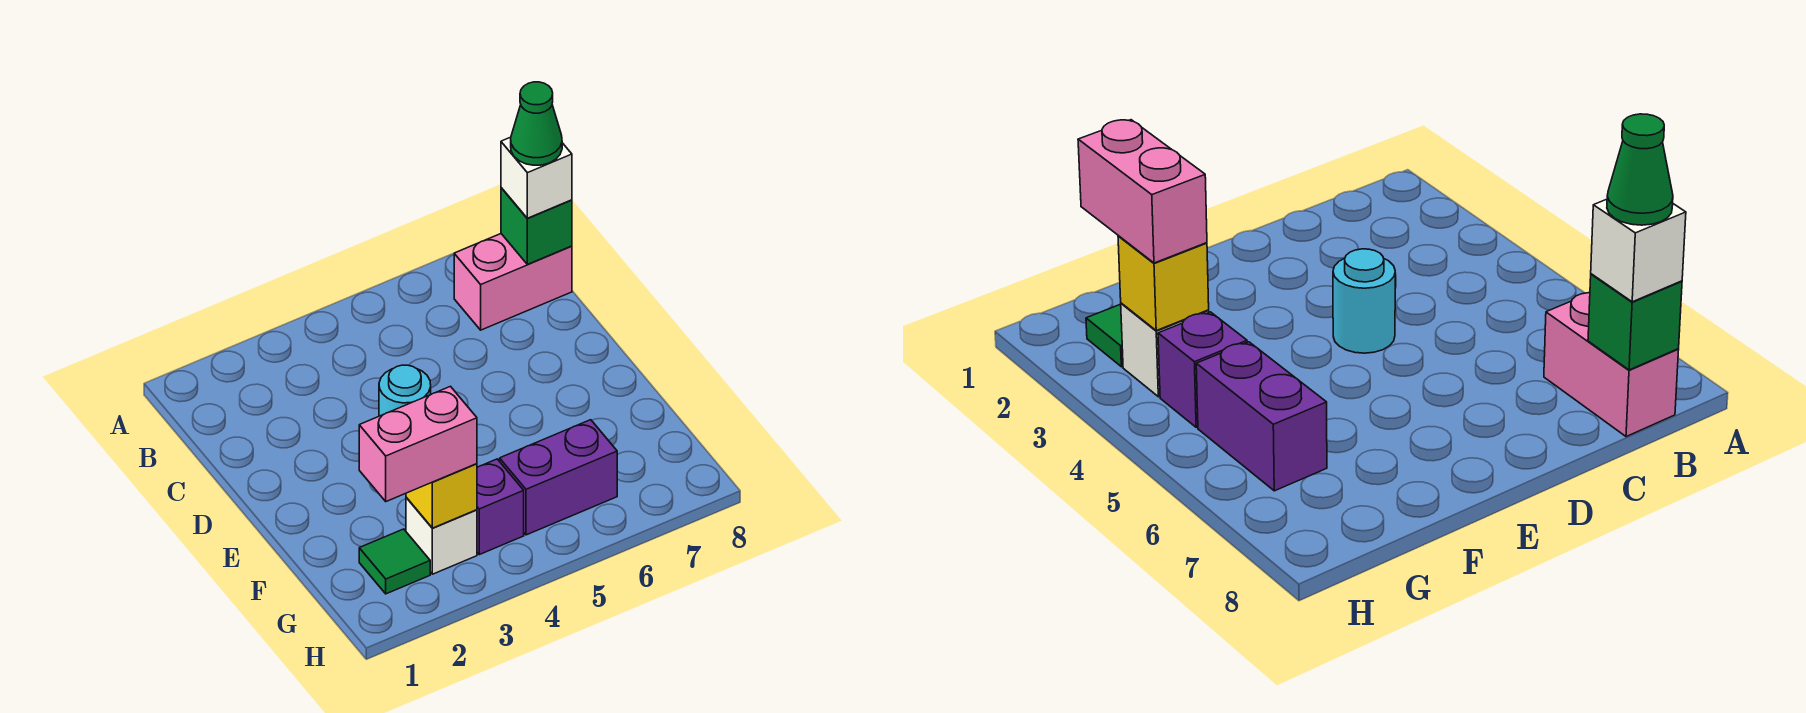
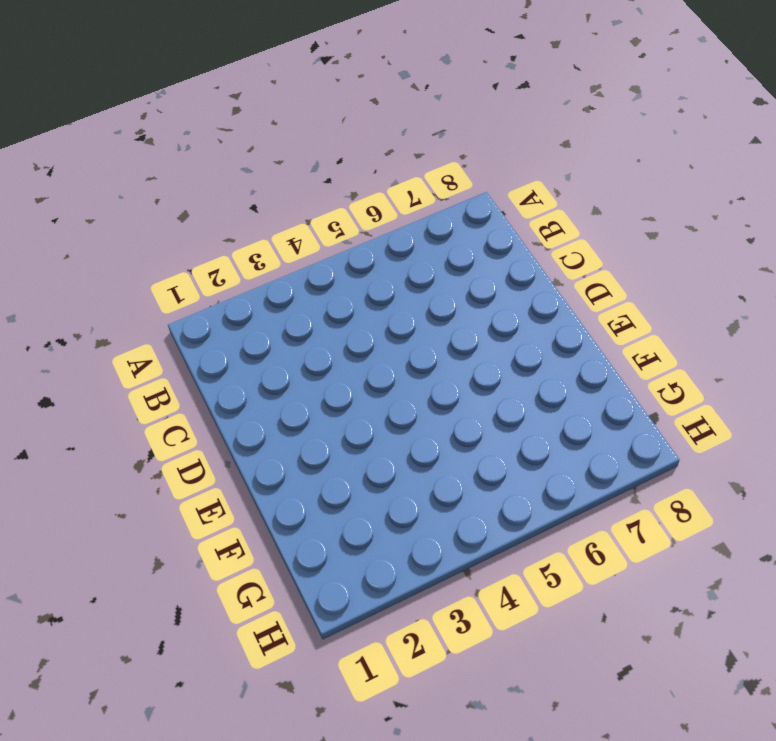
none -> pink brick B7:B8 level 1
none -> cyan round brick D4 level 1

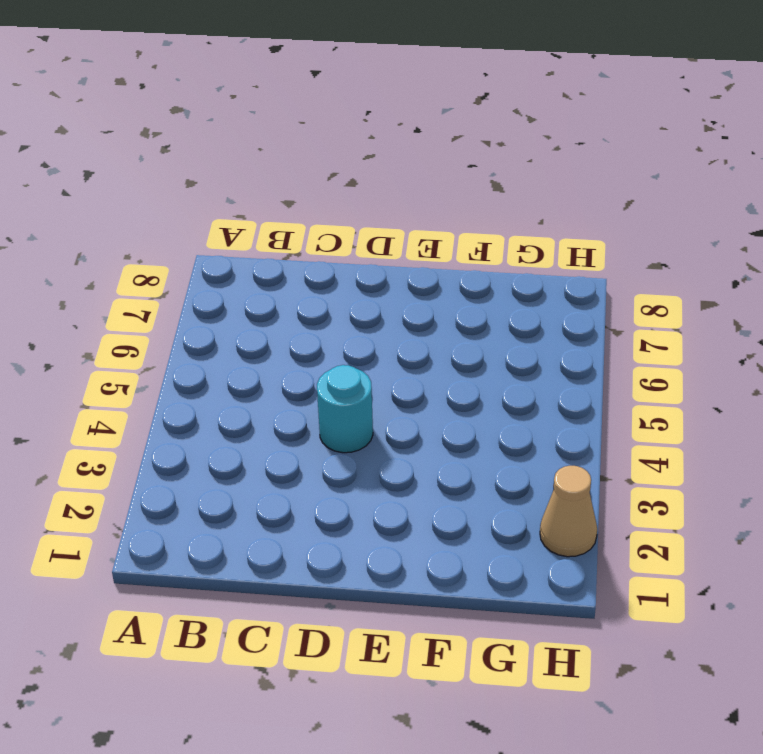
tan cone H2 level 1 -> none
none -> pink brick B7:B8 level 1
none -> green tile G2 level 1

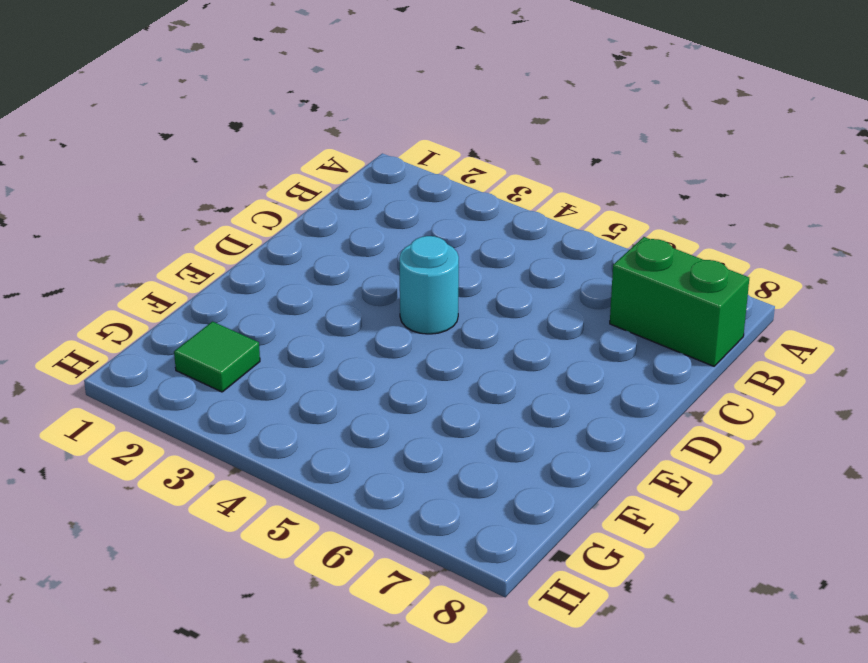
green brick B7:B8 level 1 -> pink brick B7:B8 level 1
none -> white brick G3 level 1
none -> purple brick G4 level 1

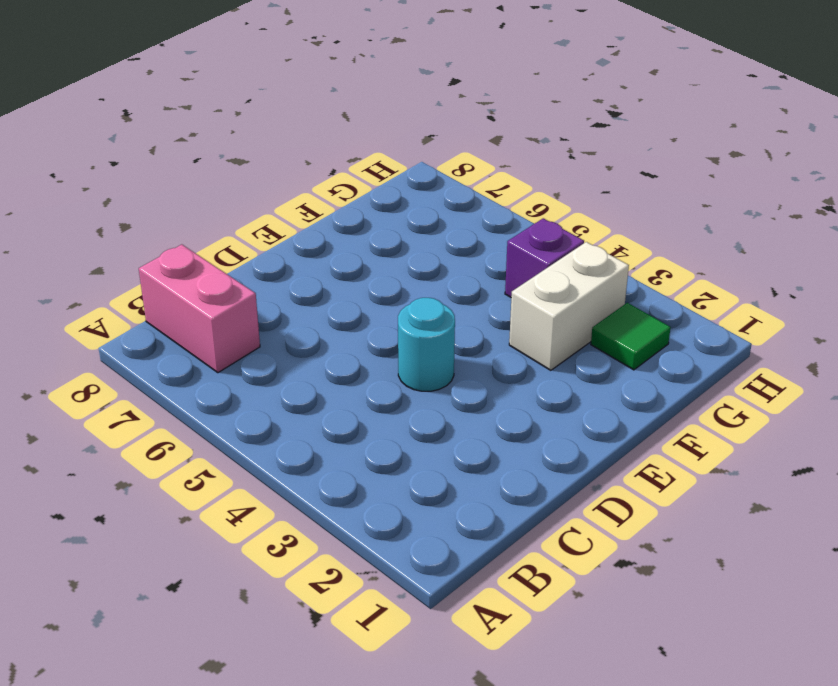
white brick F3:G3 level 1 -> white brick G3 level 1
none -> purple brick G5:G6 level 1
none -> green brick B8 level 2

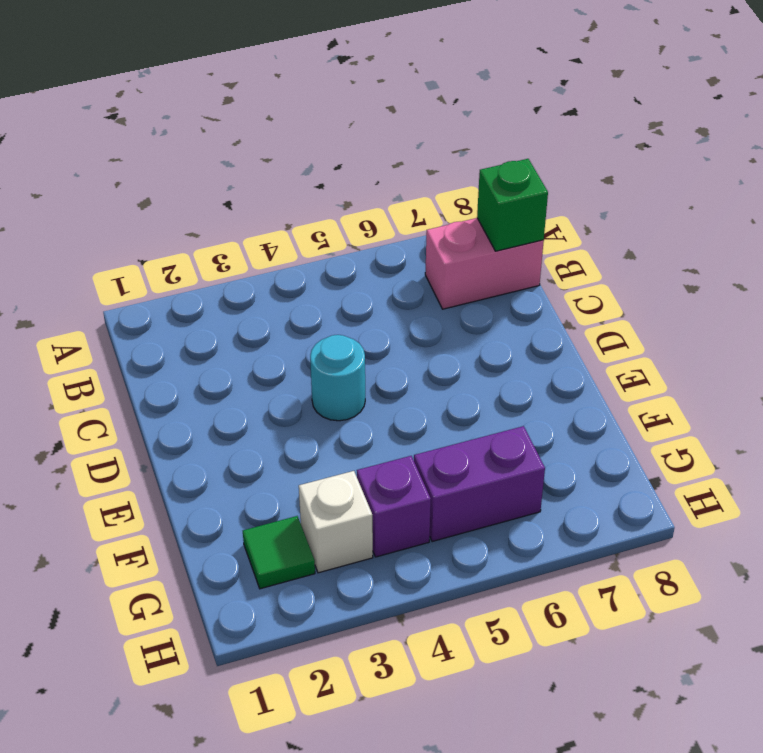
none -> yellow brick G3 level 2
none -> white brick B8 level 3

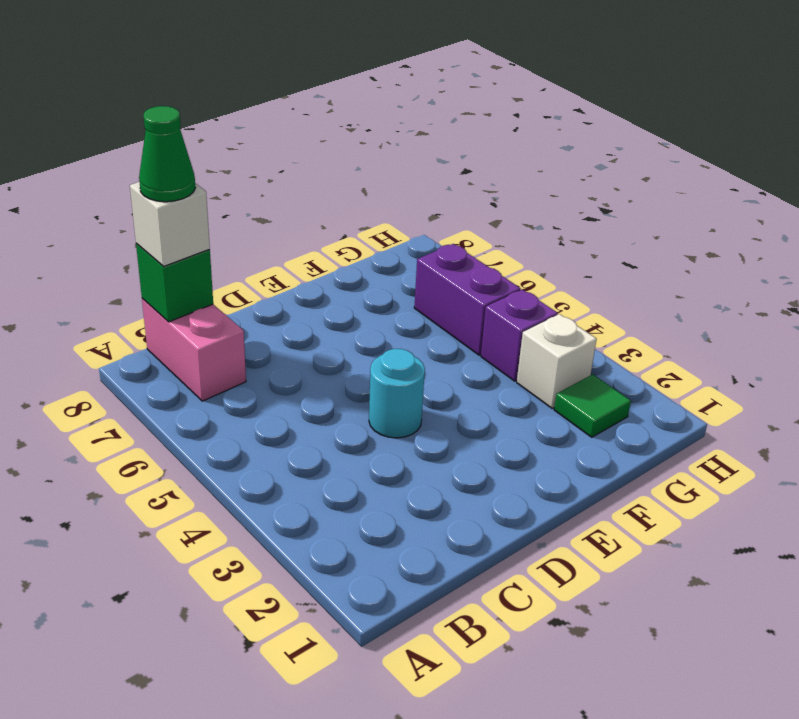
none -> yellow brick G3 level 2
none -> pink brick G2:G3 level 3

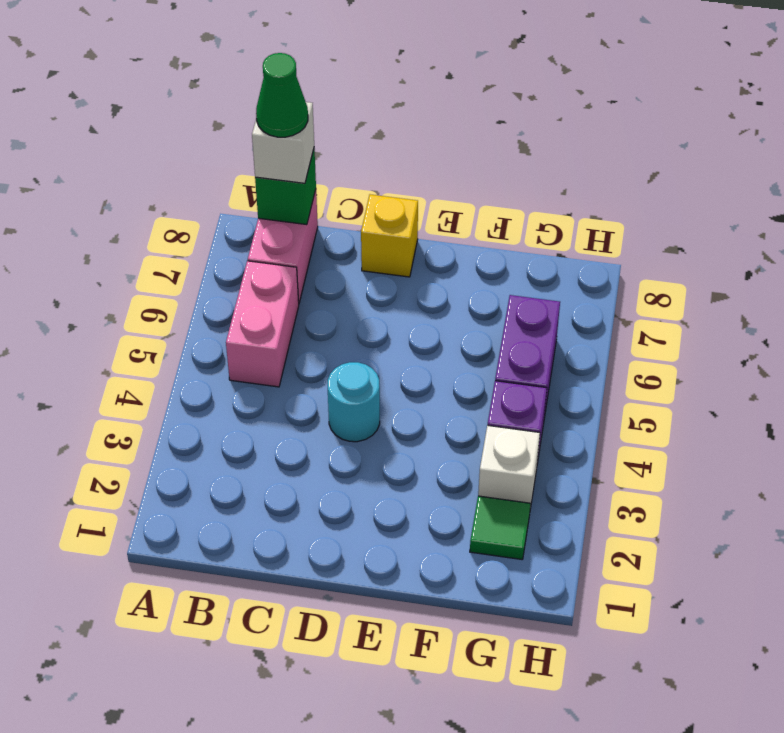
pink brick B5:B6 level 1 -> pink brick G2:G3 level 3
yellow brick D8 level 1 -> yellow brick G3 level 2

